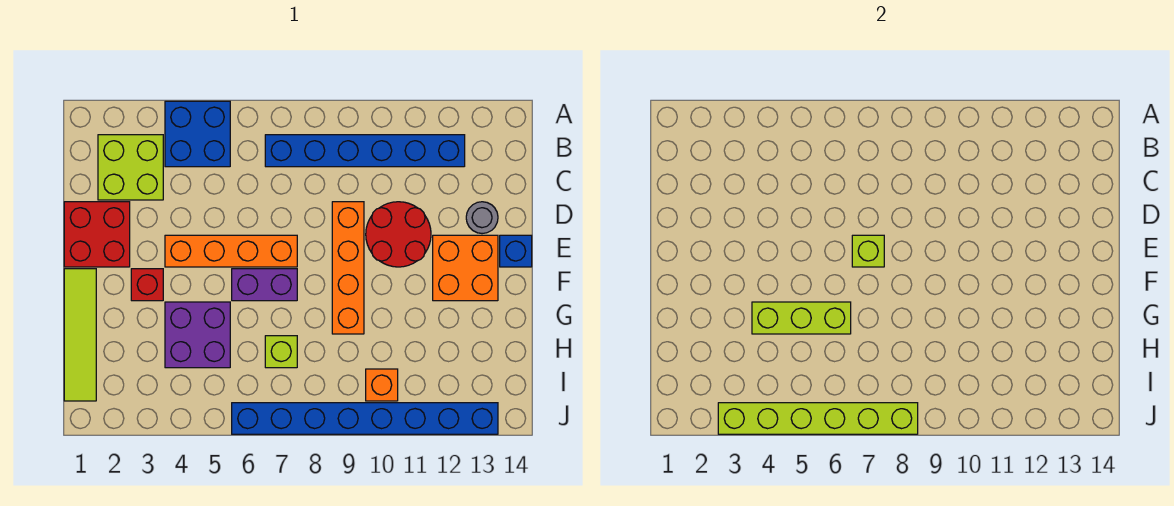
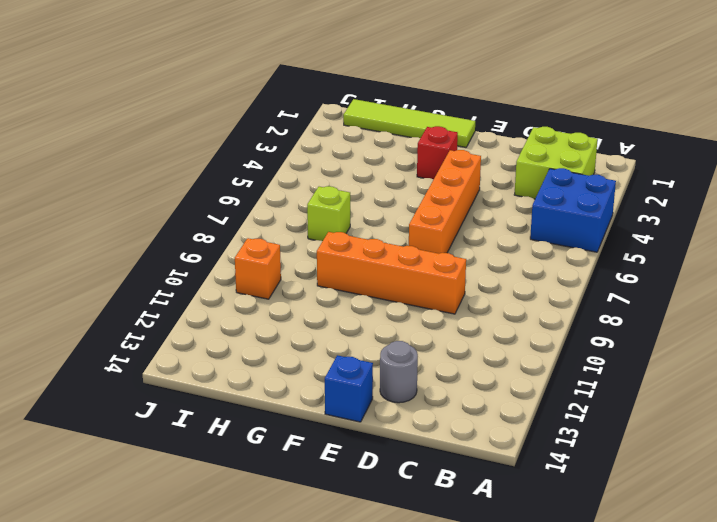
none -> blue brick B7:B12 level 1
none -> red brick D1:E2 level 1
none -> red round brick D10:E11 level 1

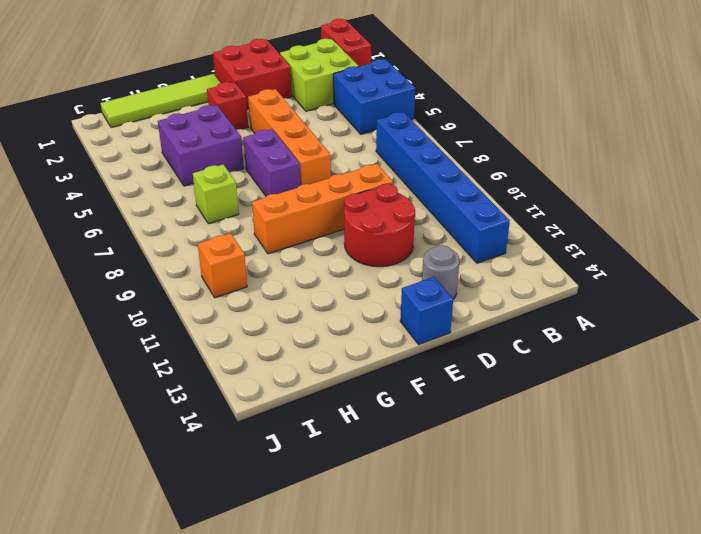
red brick A1:A2 level 1 -> none
none -> orange brick E12:F13 level 1
none -> blue brick J6:J13 level 1
none -> lime brick E7 level 2

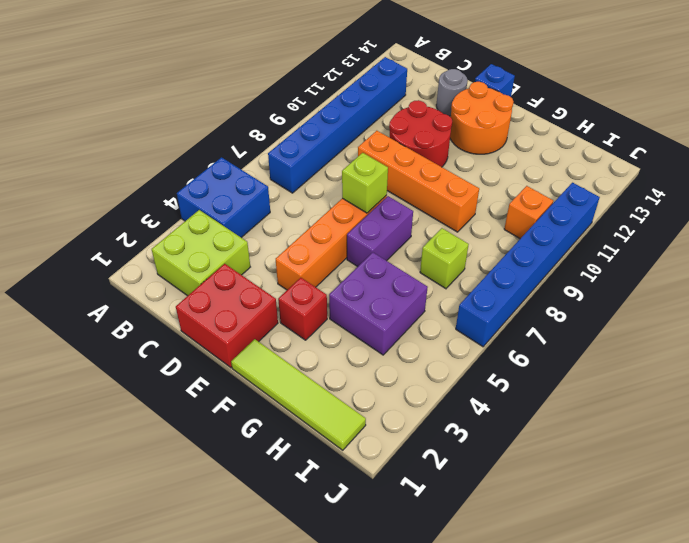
orange round brick E12:F13 level 1 -> orange brick E12:F13 level 1
blue brick J6:J11 level 1 -> blue brick J6:J13 level 1
none -> lime brick G4:G6 level 2
none -> lime brick J3:J8 level 2

